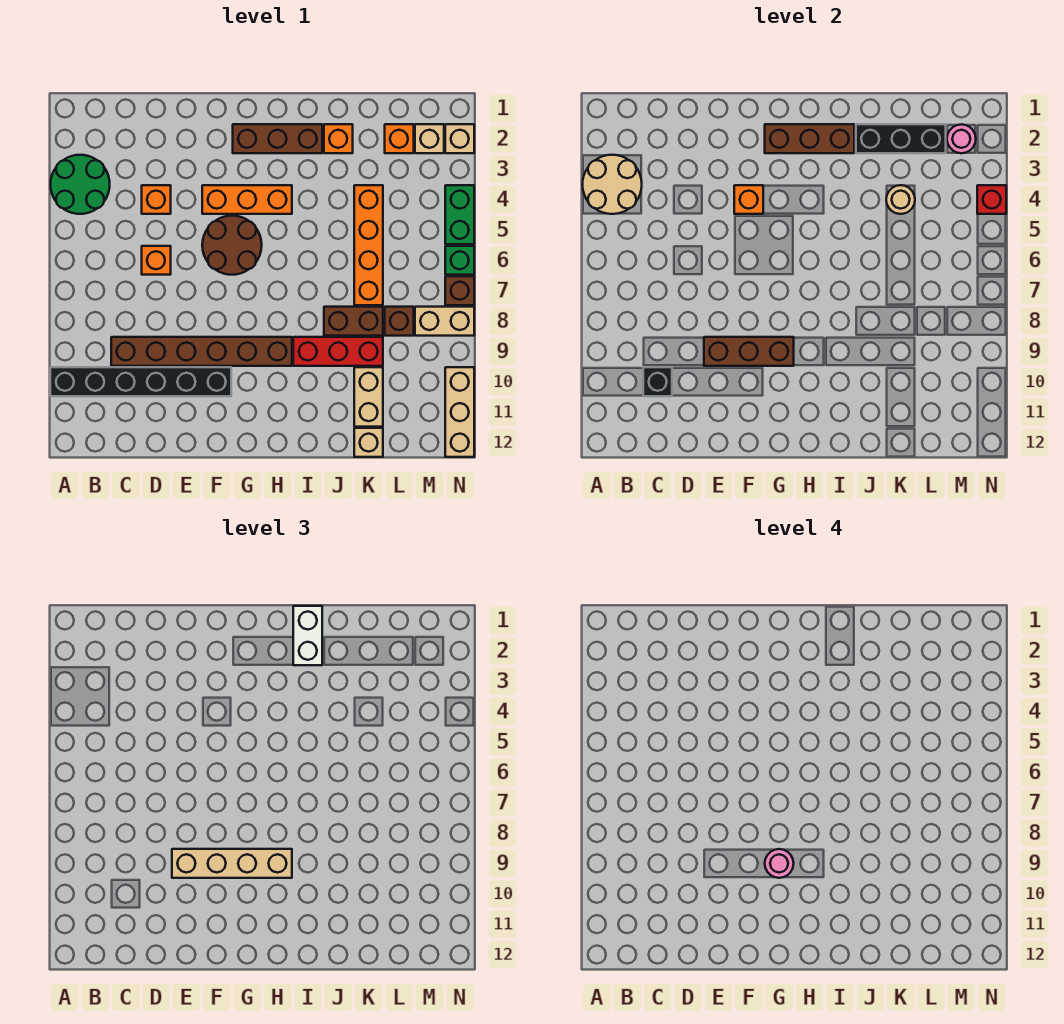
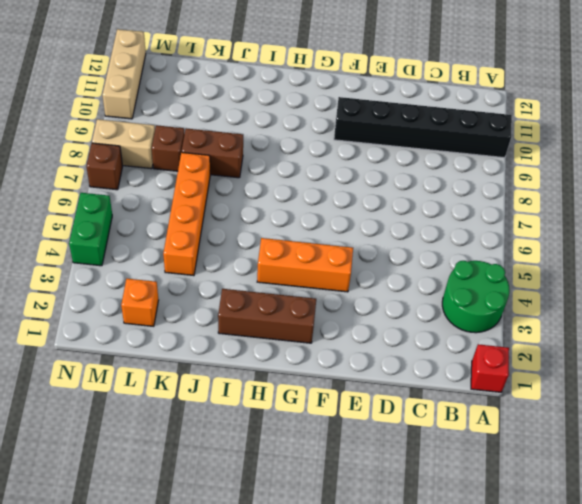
red brick A1 level 1 -> red brick N4 level 2
none -> brown brick C9:H9 level 1
none -> orange brick D4 level 1
none -> orange brick D6 level 1
none -> brown round brick F5:G6 level 1

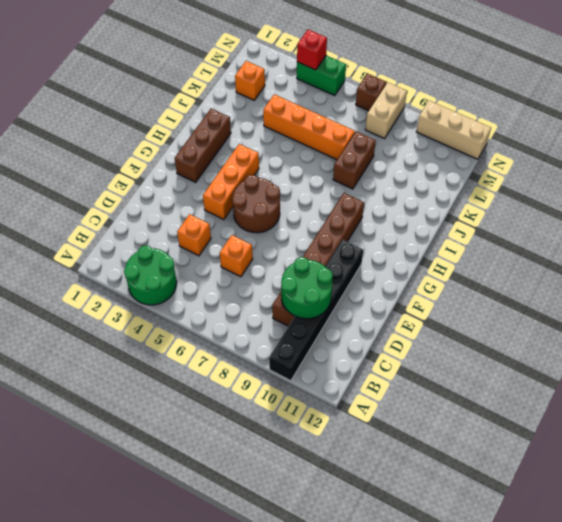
green round brick C9:D10 level 2 -> black brick C10 level 2
none -> red brick I9:K9 level 1
none -> orange brick J2 level 1
none -> tan brick K10:K11 level 1
none -> tan brick K12 level 1

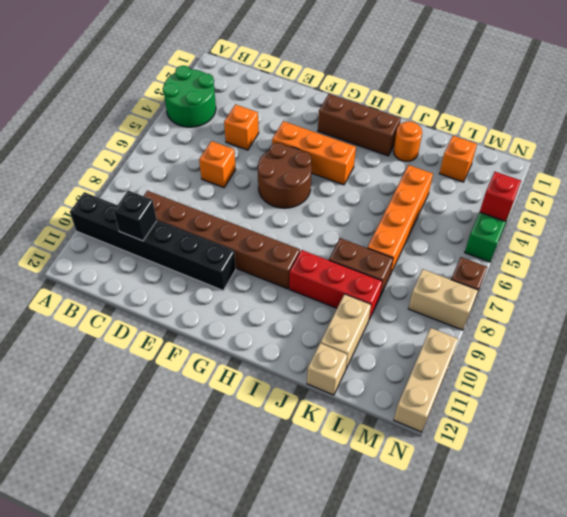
orange round brick J2 level 1 -> orange brick J2 level 1
none -> brown brick L8 level 1
none -> tan brick M2 level 1
none -> tan brick N2 level 1
none -> green brick N6 level 1

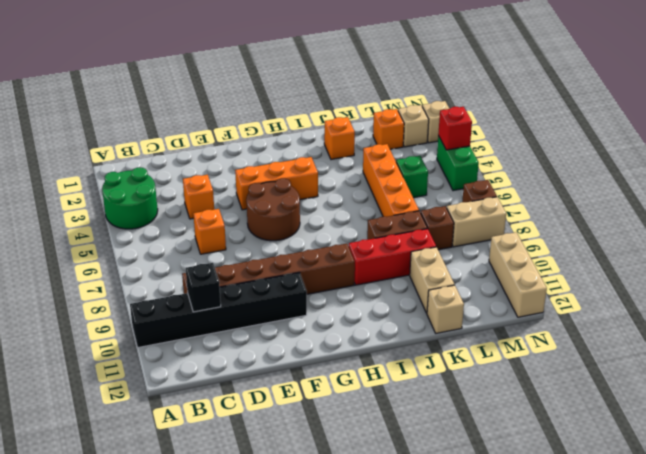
green brick L5 level 1 -> green brick N6 level 1
none -> brown brick G2:I2 level 1
none -> tan round brick A3:B4 level 2
none -> brown brick E9:G9 level 2
none -> orange brick F4 level 2

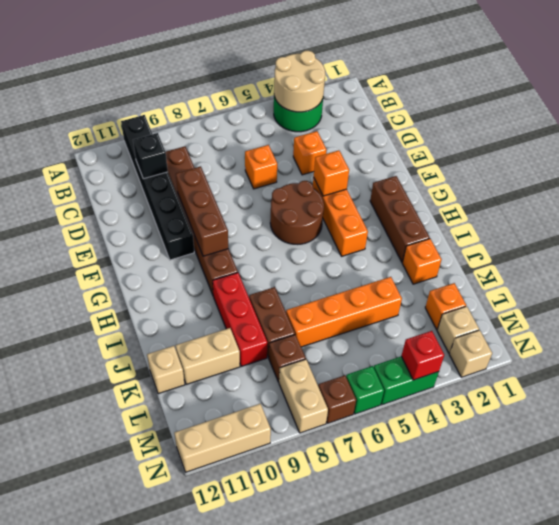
none -> brown brick G2:I2 level 2
none -> black brick J2:L2 level 2
none -> tan round brick K4 level 2
none -> pink round brick M2 level 2

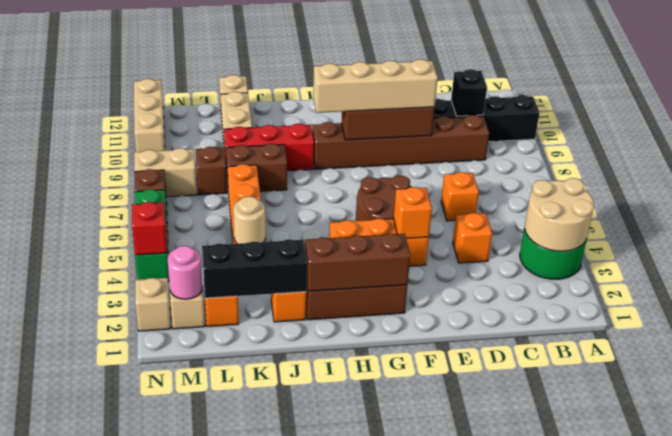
none -> white brick I1:I2 level 3
none -> pink round brick G9 level 4

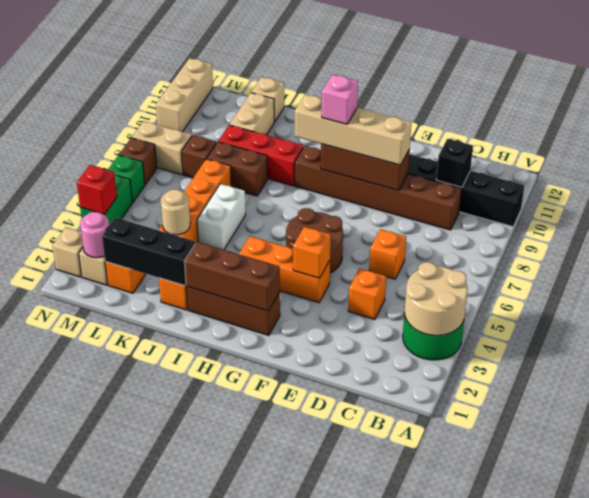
pink brick G9 level 4 -> pink round brick G9 level 4
white brick J5:J6 level 1 -> white brick I1:I2 level 3

